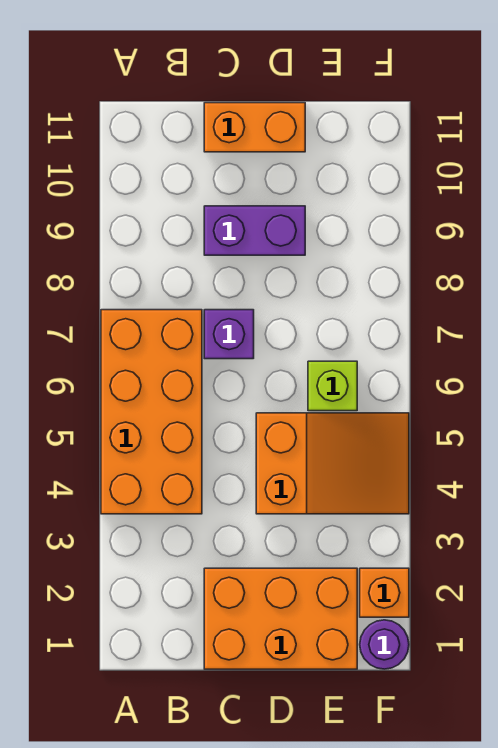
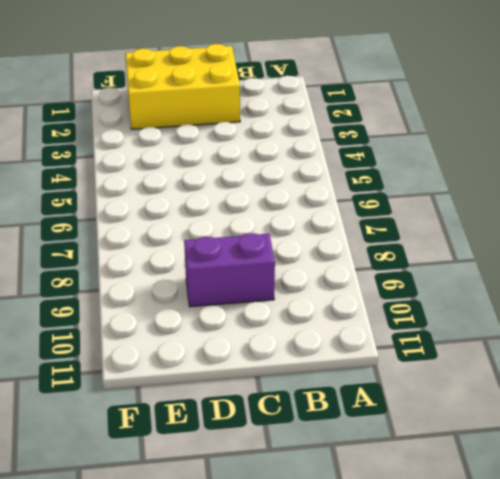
yellow brick C1:E2 level 1 -> orange brick C1:E2 level 1
none -> orange brick A4:B7 level 1
none -> purple brick C7 level 1

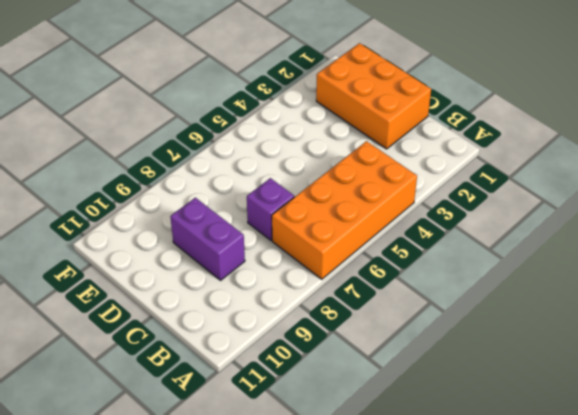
none -> orange brick C11:D11 level 1
none -> orange slope D4:F5 level 1 top D

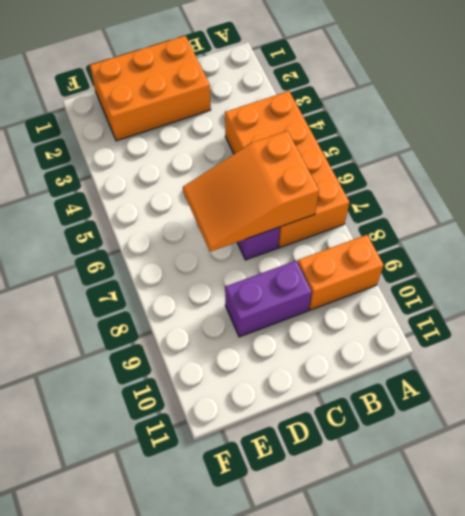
orange brick A9:B9 level 1 -> orange brick C11:D11 level 1
orange slope B6:D7 level 2 top B -> orange slope D4:F5 level 1 top D
none -> lime brick E6 level 1
none -> purple round brick F1 level 1

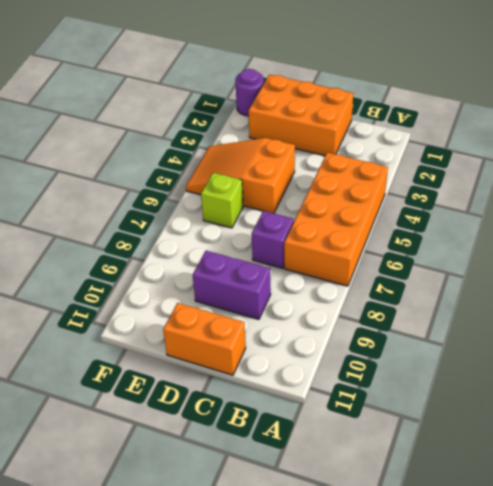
none -> orange brick F2 level 1

